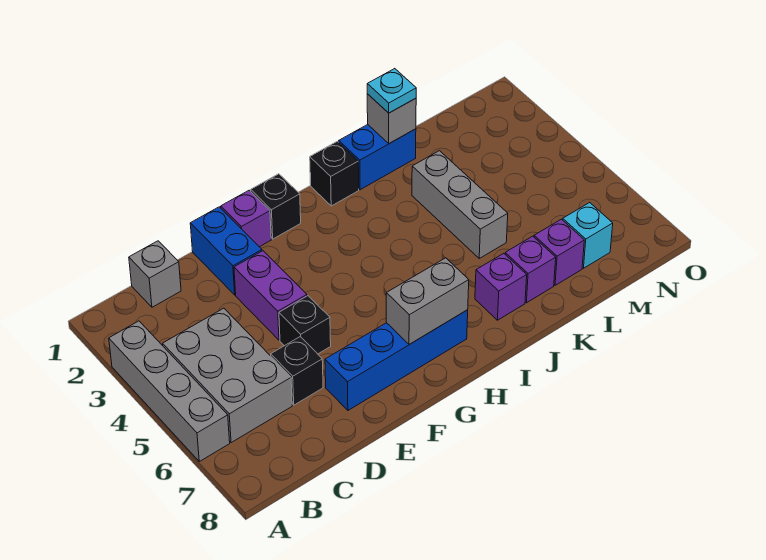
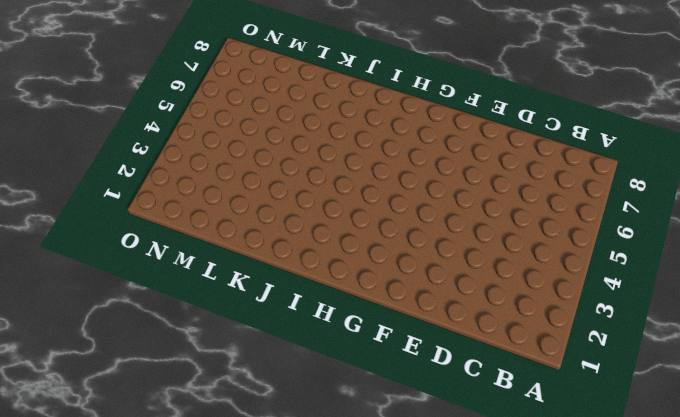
none -> grey brick A3:A6 level 1
none -> grey brick B4:C6 level 1
none -> grey brick C1 level 1

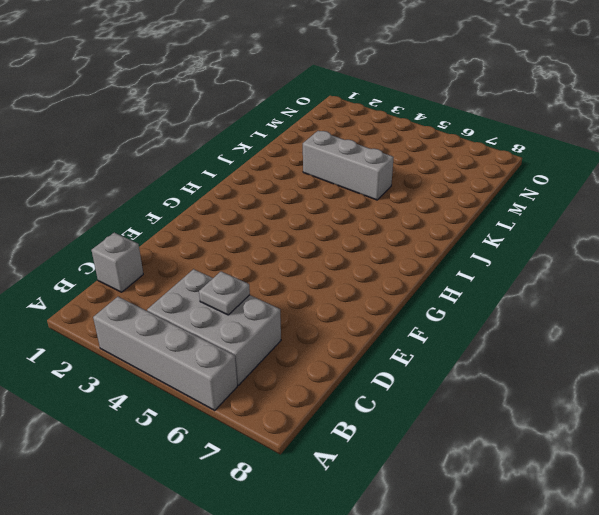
grey plate C5 level 2 -> none
none -> black brick D6 level 1
none -> blue brick E1:E2 level 1
none -> purple brick E3:E4 level 1

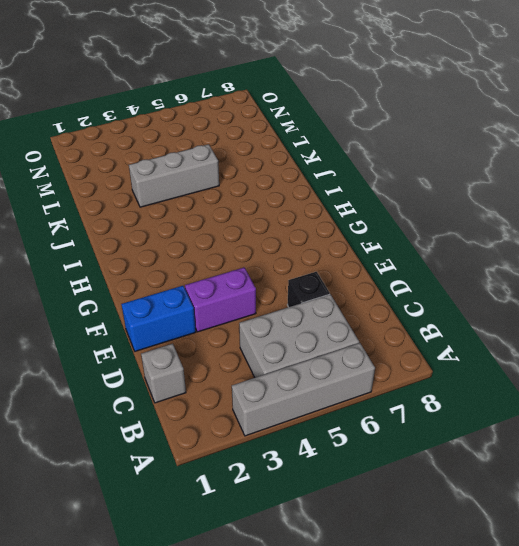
none -> black brick E5 level 1
none -> blue brick E7:H7 level 1
none -> purple brick F1 level 1

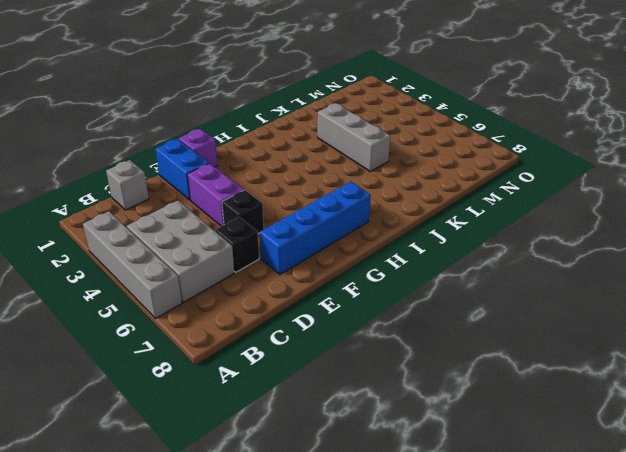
none -> black brick G1 level 1
none -> black brick I1 level 1
none -> blue brick J1:K1 level 1

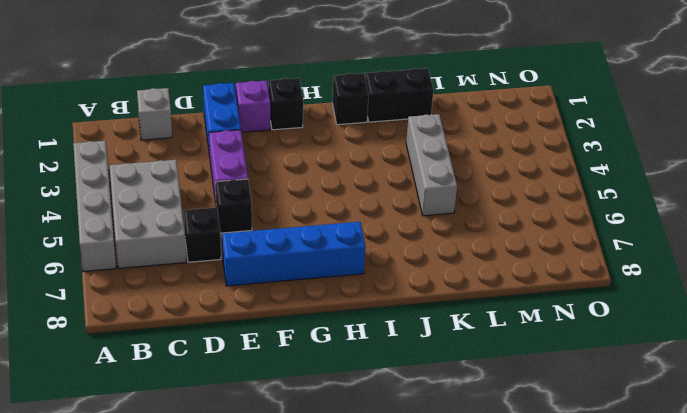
black brick J1:K1 level 1 -> blue brick J1:K1 level 1
none -> purple brick J7 level 1
none -> purple brick K7 level 1
none -> purple brick L7 level 1

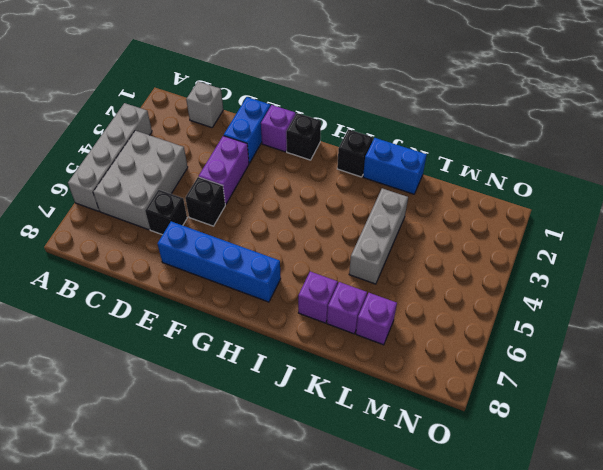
none -> cyan brick M7 level 1
none -> grey brick G7:H7 level 2
none -> grey brick K1 level 2

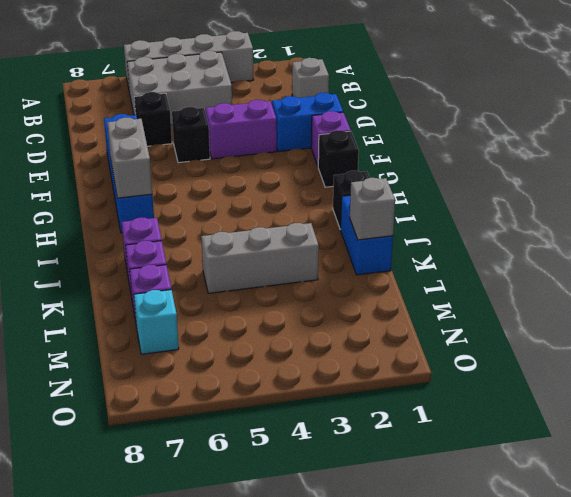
none -> cyan plate K1 level 3

